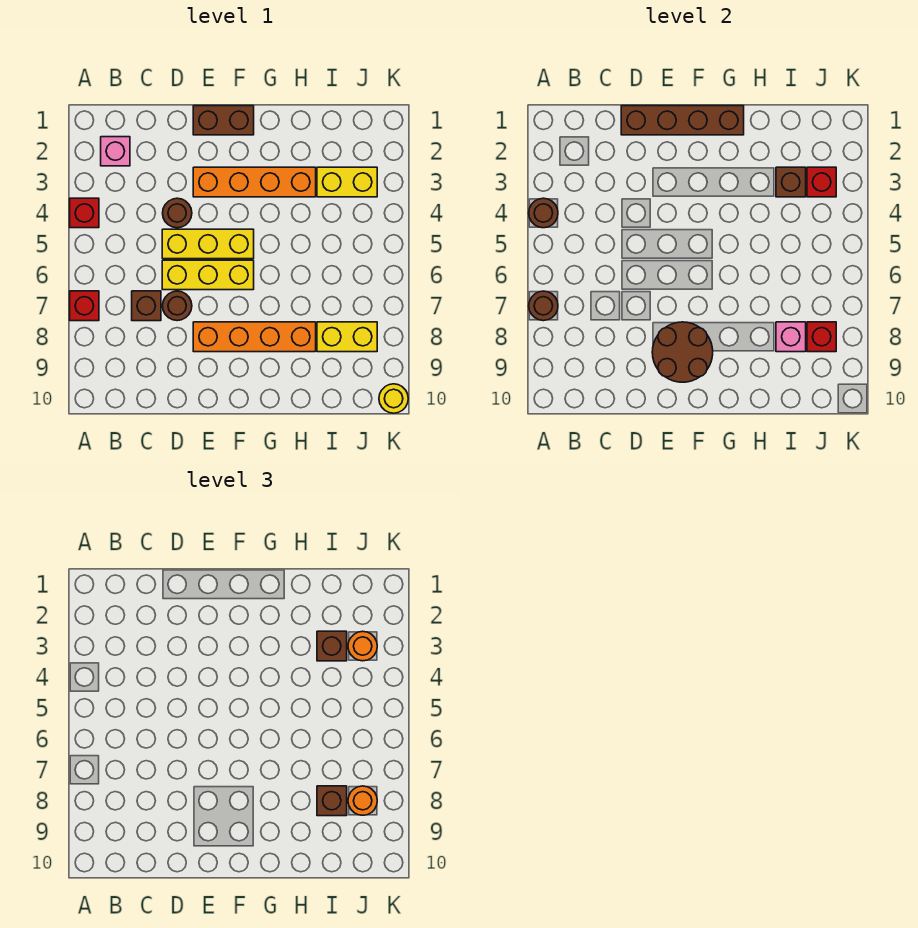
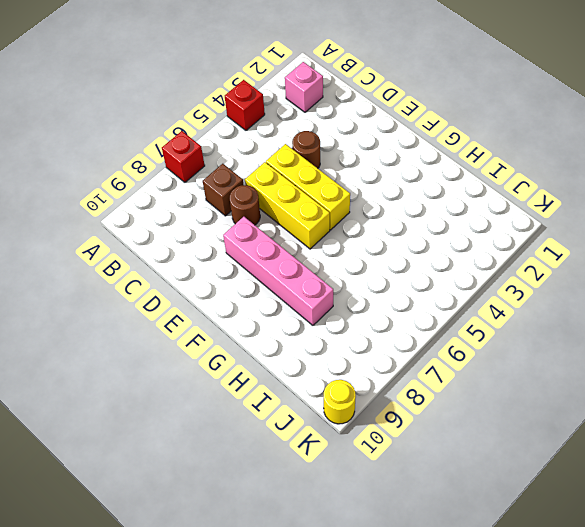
pink brick E8:H8 level 1 -> orange brick E8:H8 level 1
none -> brown brick E1:F1 level 1
none -> orange brick E3:H3 level 1
none -> yellow brick I3:J3 level 1

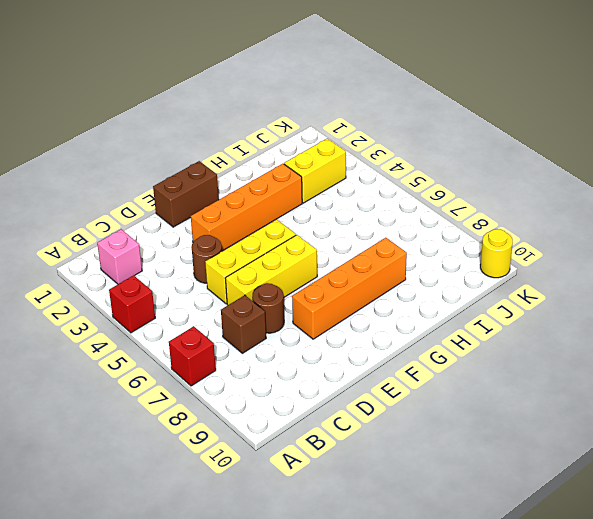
none -> yellow brick I8:J8 level 1
none -> brown round brick A4 level 2
none -> brown round brick A7 level 2

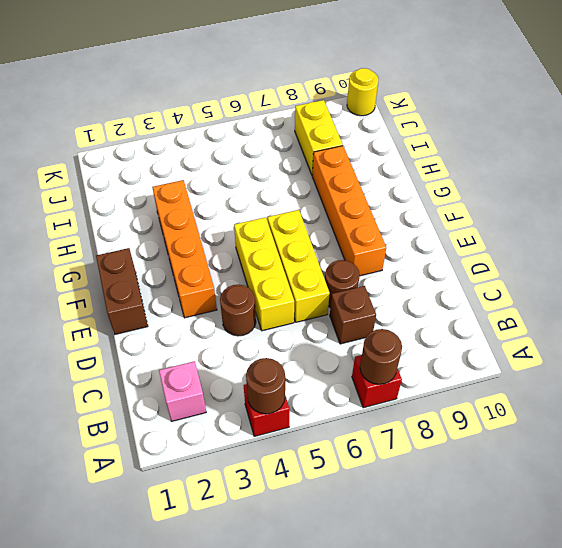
none -> yellow brick I3:J3 level 1
none -> brown brick D1:G1 level 2
none -> brown round brick E8:F9 level 2

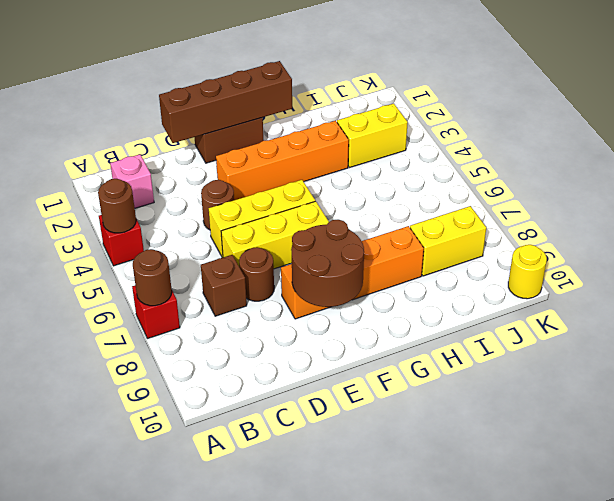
none -> brown brick I3 level 2
none -> pink brick I8 level 2
none -> red brick J3 level 2

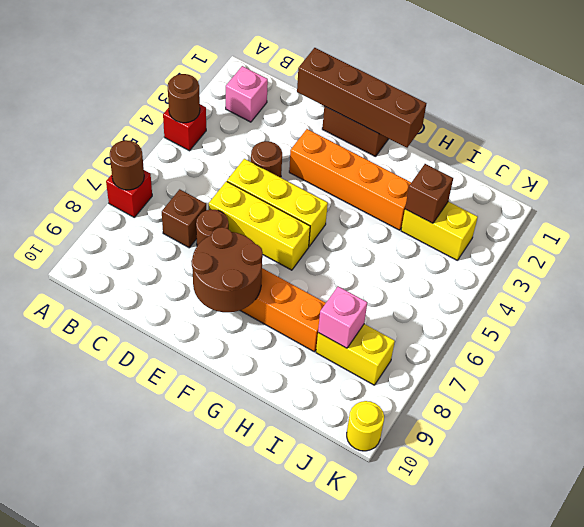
none -> red brick J3 level 2
none -> red brick J8 level 2
none -> brown brick I3 level 3

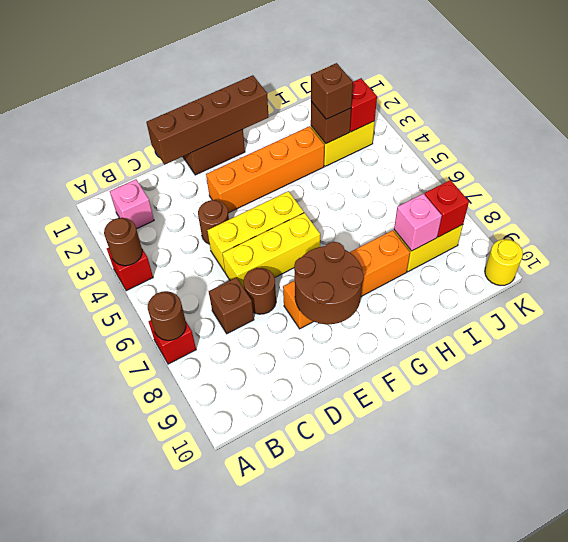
none -> brown brick I8 level 3
none -> orange round brick J3 level 3
none -> orange round brick J8 level 3

